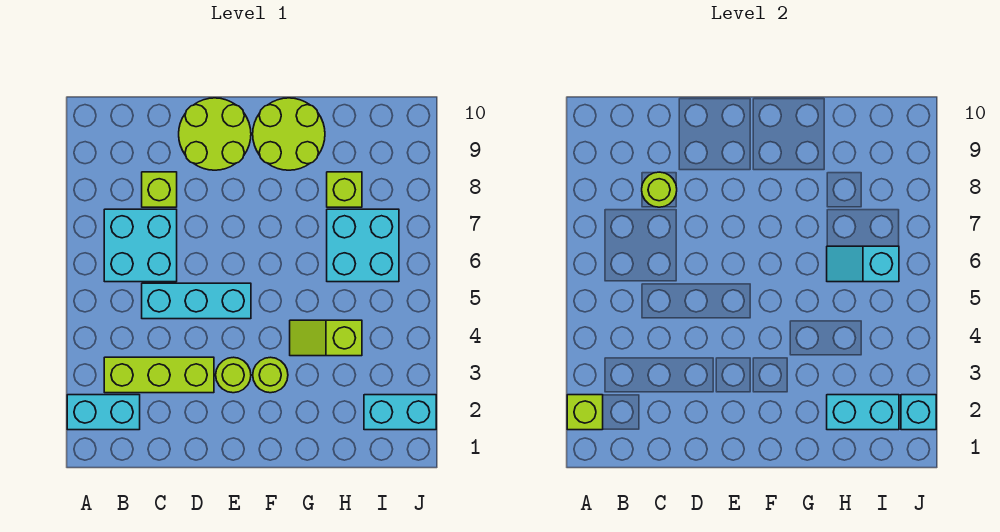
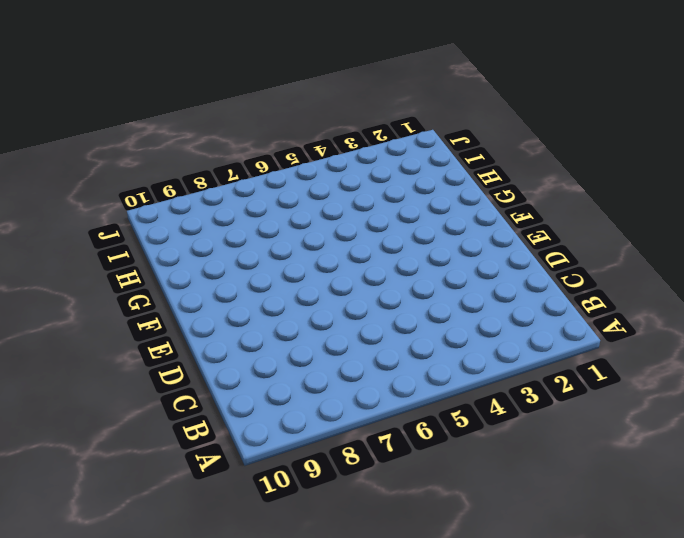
none -> cyan brick A2:B2 level 1
none -> lime brick B3:D3 level 1
none -> cyan brick B6:C7 level 1

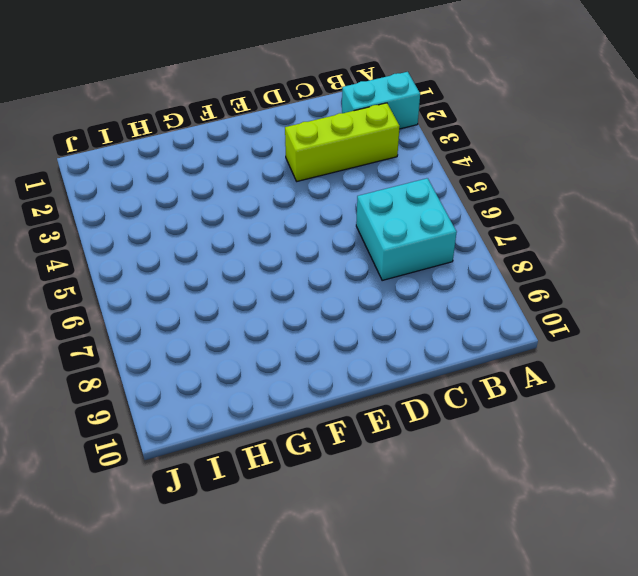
none -> cyan brick C5:E5 level 1
none -> lime brick C8 level 1
none -> lime round brick D9:E10 level 1

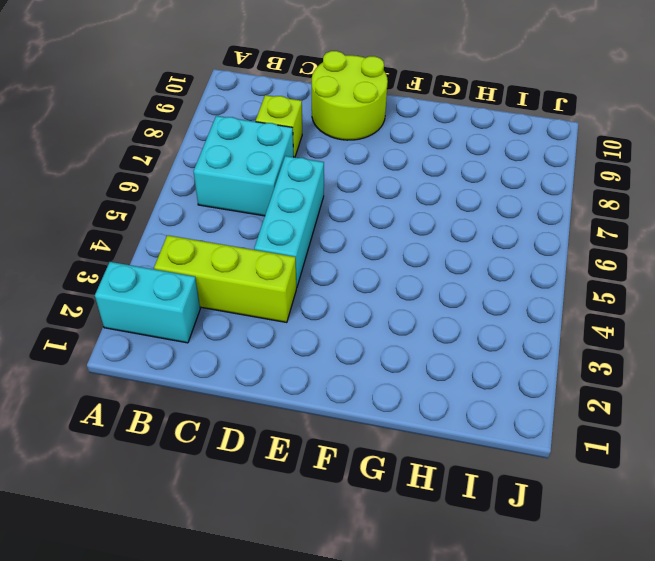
cyan brick D4:D6 level 1 -> cyan brick C5:E5 level 1
none -> lime round brick E3 level 1
none -> lime round brick F3 level 1
none -> lime round brick F9:G10 level 1

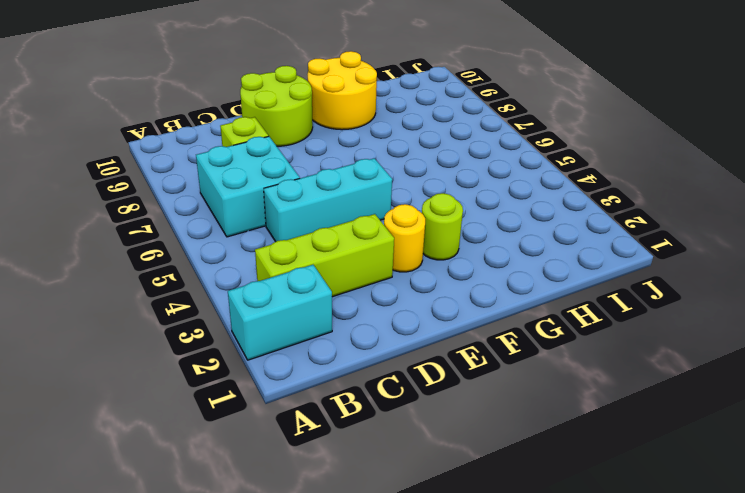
yellow round brick E3 level 1 -> lime round brick E3 level 1
yellow round brick F9:G10 level 1 -> lime round brick F9:G10 level 1
none -> lime slope G4:H4 level 1 top H
none -> cyan brick H6:I7 level 1
none -> lime brick H8 level 1

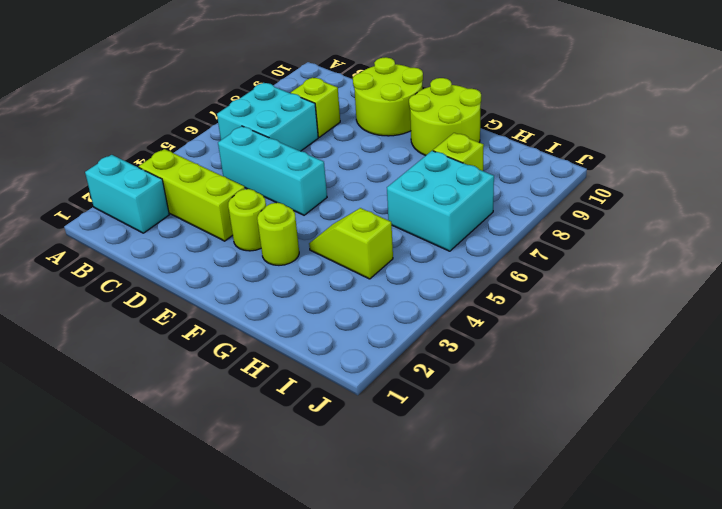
none -> cyan brick I2:J2 level 1
none -> lime brick A2 level 2
none -> lime round brick C8 level 2

